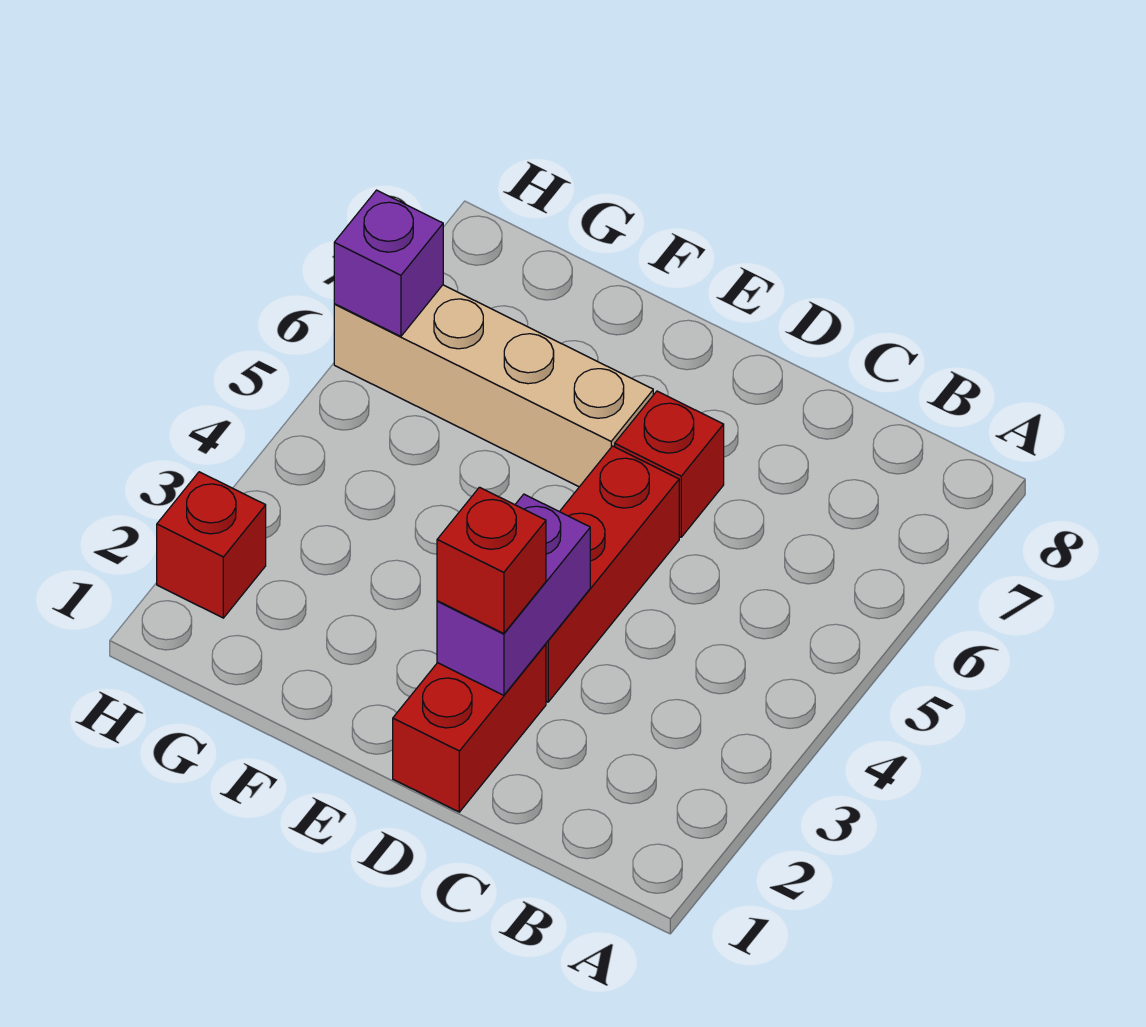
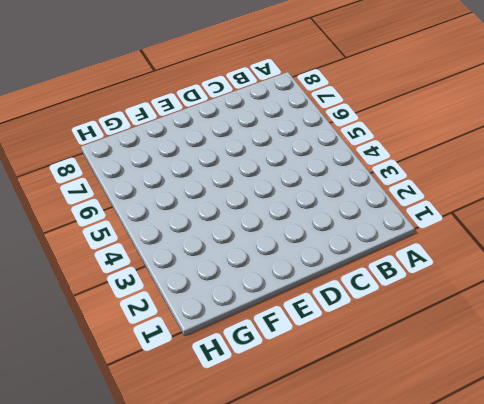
none -> red brick D1:D2 level 1
none -> red brick D3:D5 level 1

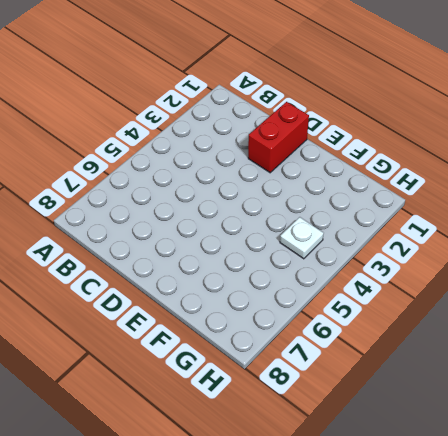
white plate G4 level 1 -> none
none -> red brick D3:D5 level 1
none -> red brick D6 level 1

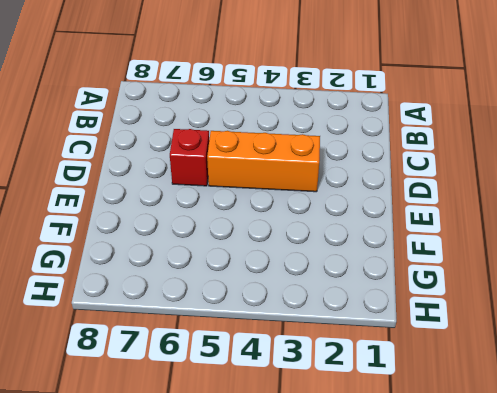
orange brick D3:D5 level 1 -> red brick D3:D5 level 1
none -> red brick D1:D2 level 1
none -> tan brick E6:H6 level 1

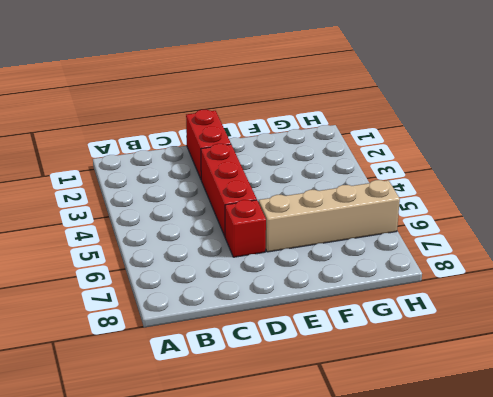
none -> red brick H2 level 1
none -> purple brick D2:D3 level 2

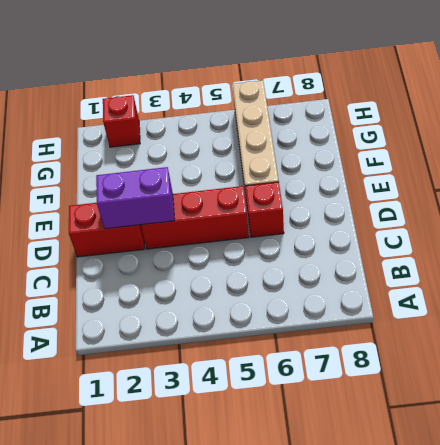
none -> purple brick H6 level 2
none -> red brick D2 level 3

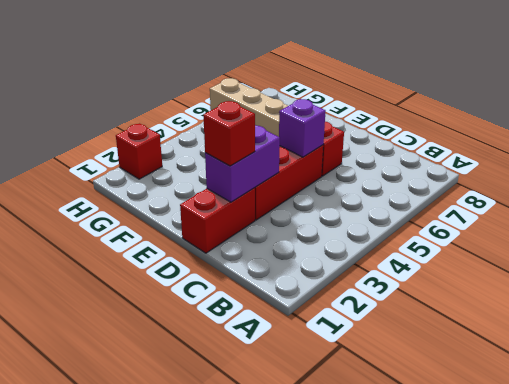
purple brick D5 level 2 -> purple brick H6 level 2

